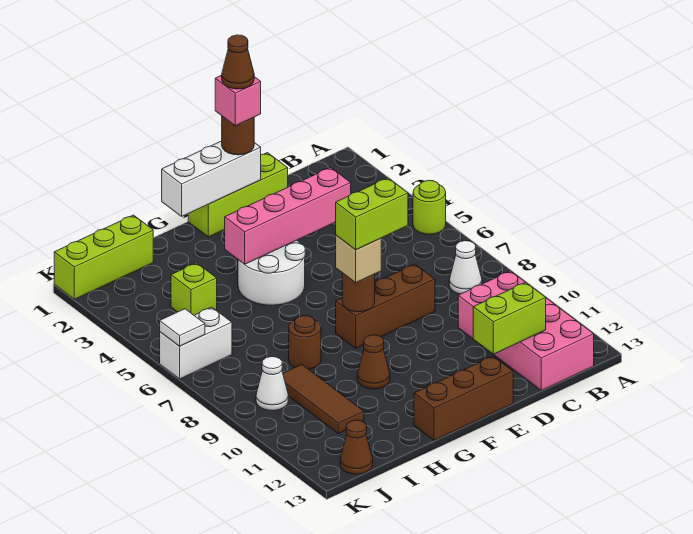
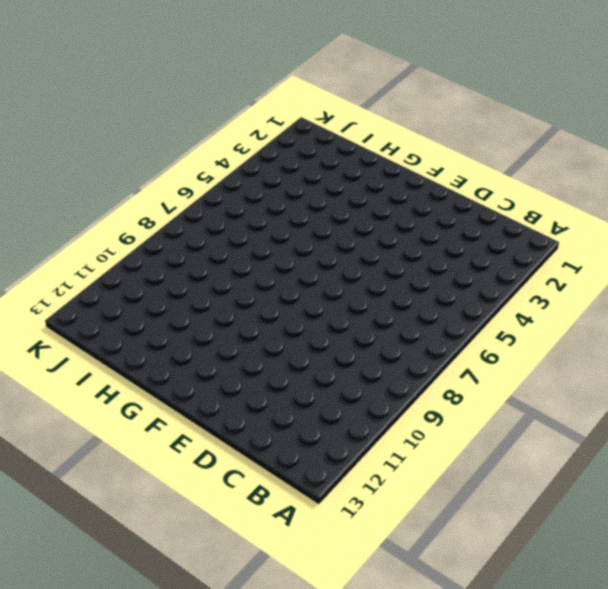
none -> lime round brick A5 level 1
none -> white cone B8 level 1
none -> pink brick B10:C13 level 1

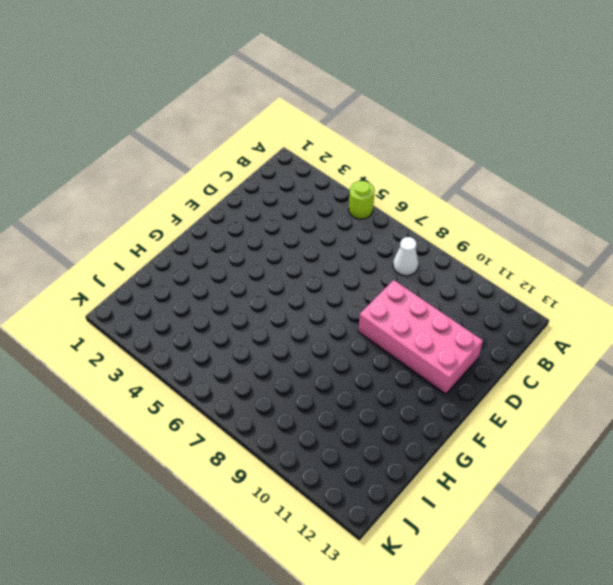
pink brick D9:E12 level 1 -> pink brick B10:C13 level 1
none -> lime brick D1:F1 level 1
none -> brown brick D8:F8 level 1
none -> brown brick E13:G13 level 1

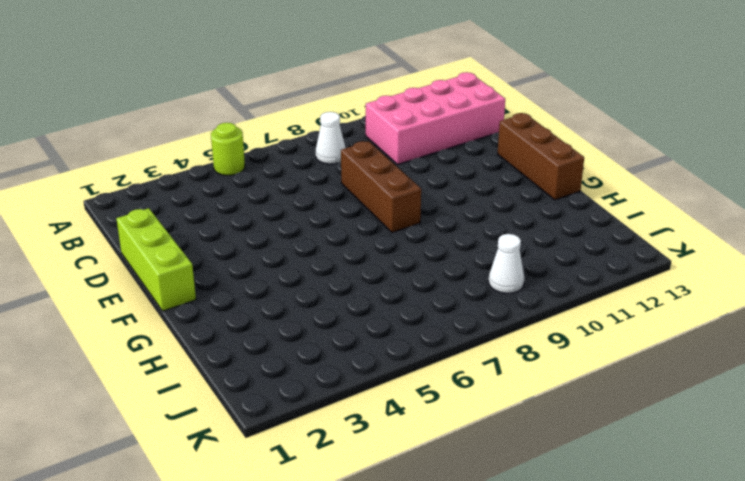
none -> white round brick F4:G5 level 1
none -> brown cone G10 level 1
none -> brown round brick H8 level 1

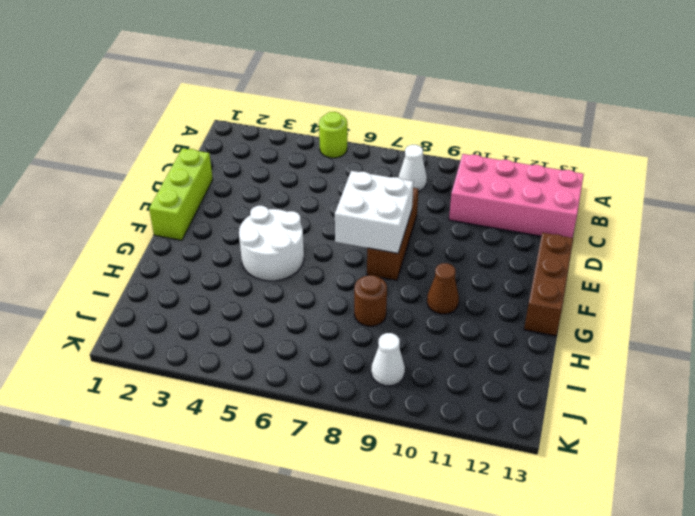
white brick E7:F8 level 2 -> brown round brick F8 level 2
none -> lime brick I1:K1 level 1
none -> lime brick I4 level 1
none -> brown tile I9:I11 level 1

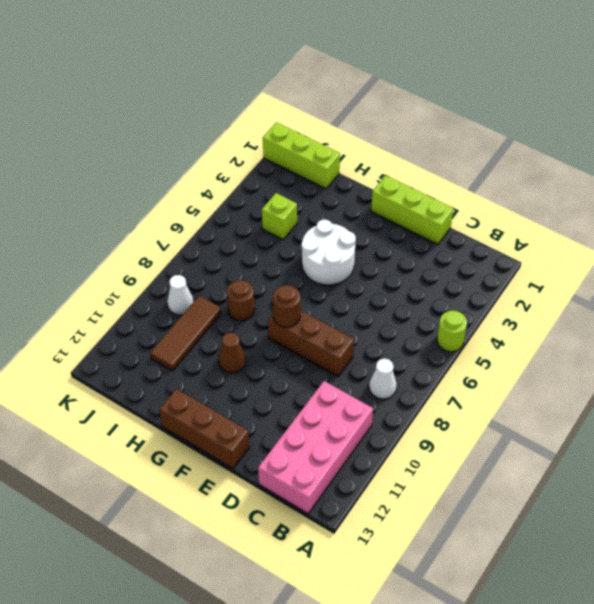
none -> white brick J6:K6 level 1
none -> brown cone J13 level 1
none -> lime brick C12:D12 level 2

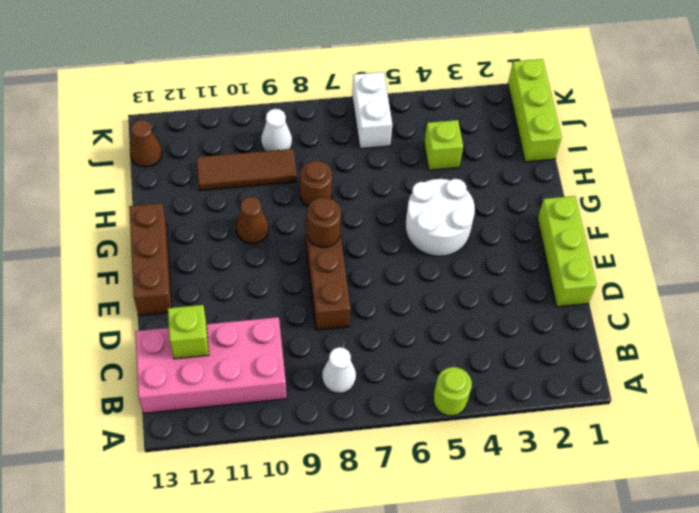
lime brick C12 level 2 -> lime brick C12:D12 level 2
none -> pink brick D4:G4 level 2
none -> white brick E1:G1 level 2
none -> white tile K6 level 2

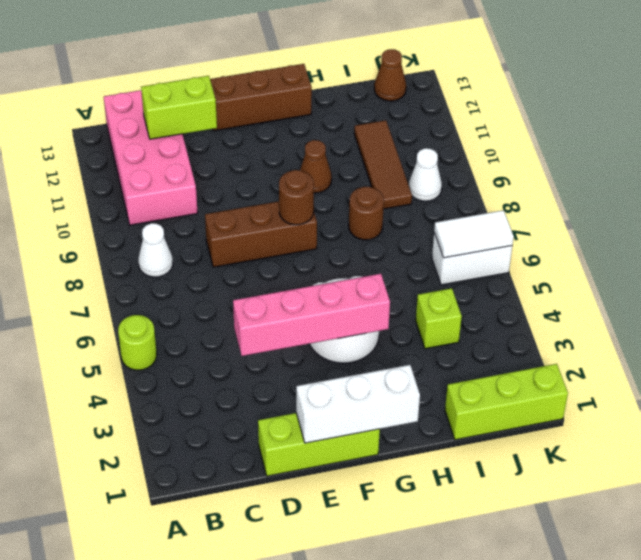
white tile J6:K6 level 2 -> white tile K6 level 2
none -> brown round brick E1 level 3
none -> tan brick F8 level 3
none -> pink brick E1 level 4

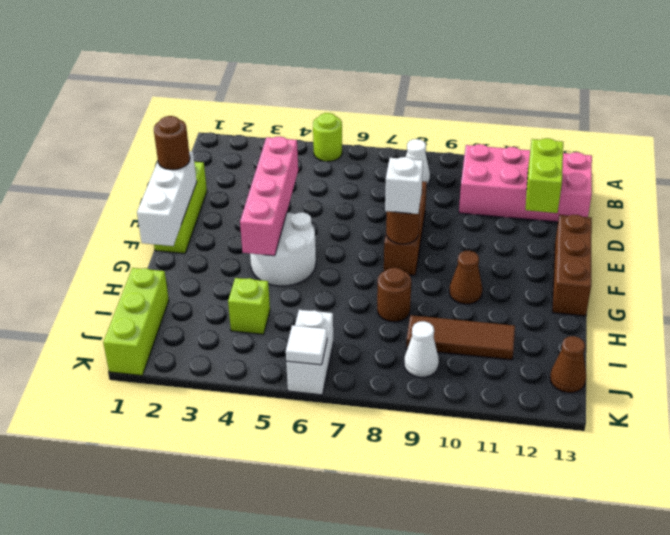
white brick F8 level 3 -> tan brick F8 level 3
none -> pink brick E1 level 4
none -> lime brick E8:F8 level 4
none -> brown cone E1 level 5

